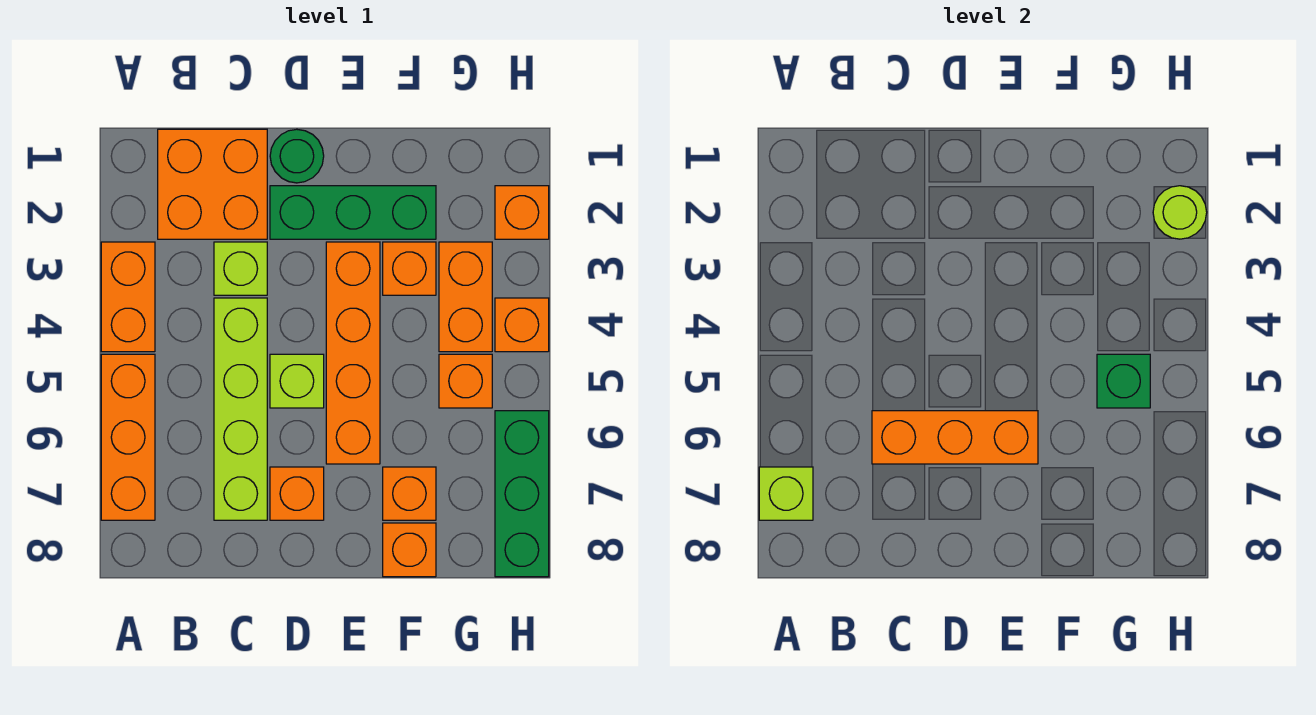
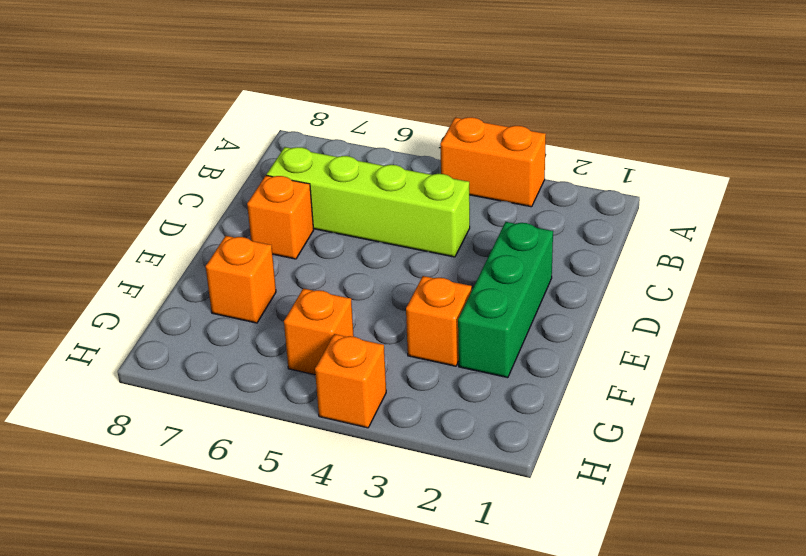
none -> orange brick A5:A7 level 1
none -> orange brick B1:C2 level 1
none -> lime brick C3 level 1

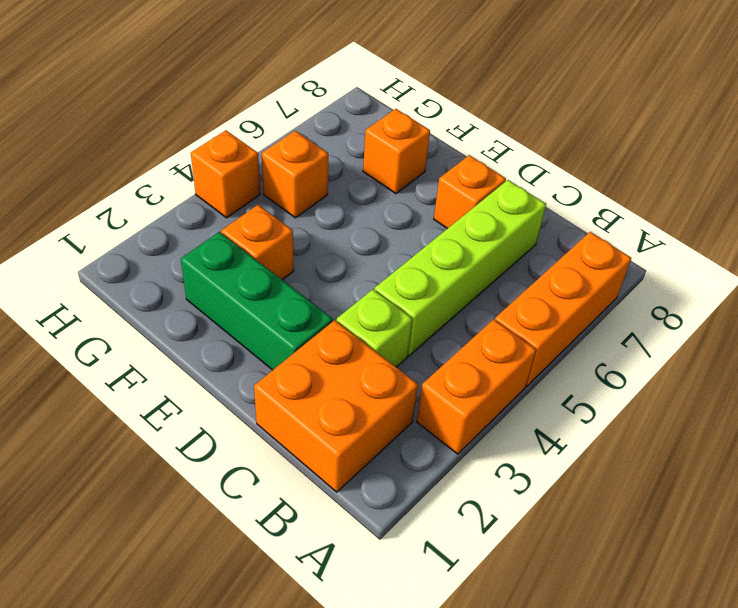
none -> green round brick D1 level 1
none -> lime brick D5 level 1
none -> orange brick E3:E6 level 1

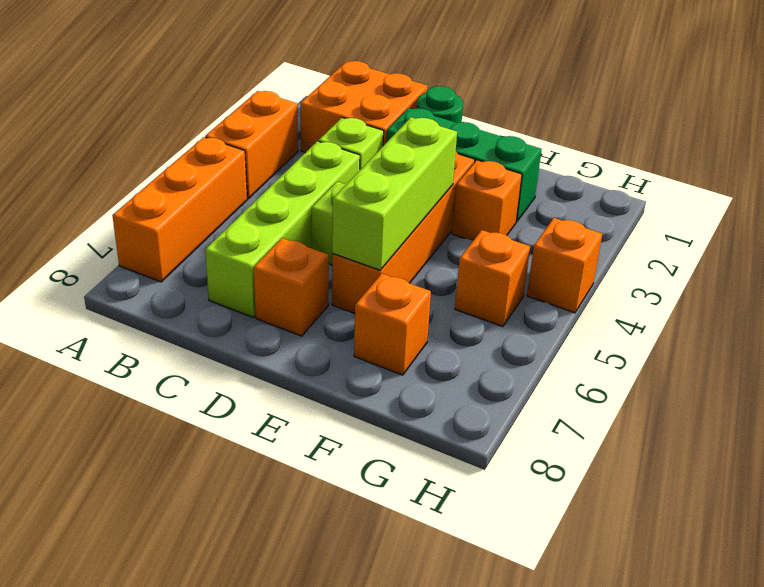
lime brick E4:E6 level 2 -> orange brick C6:E6 level 2
none -> orange brick F8 level 1
none -> orange brick G3:G4 level 1
none -> orange brick H2 level 1

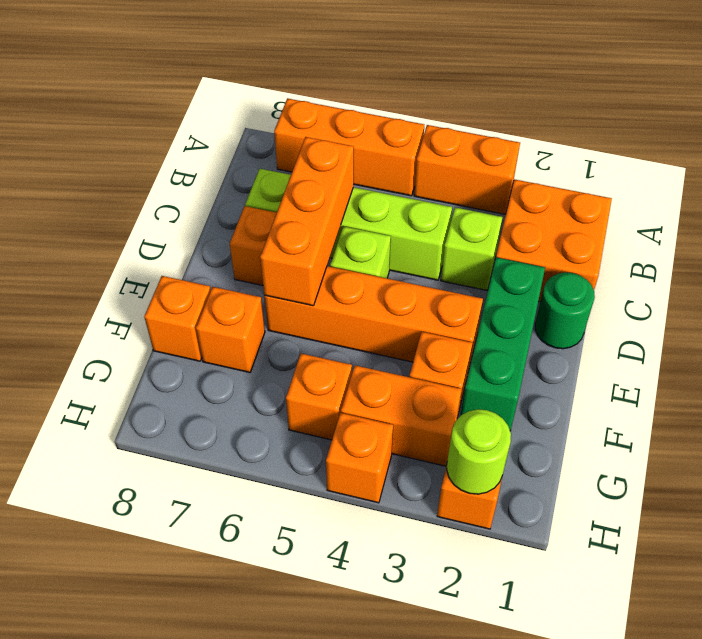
none -> green brick H6:H8 level 1
none -> lime brick A7 level 2
none -> green brick G5 level 2

